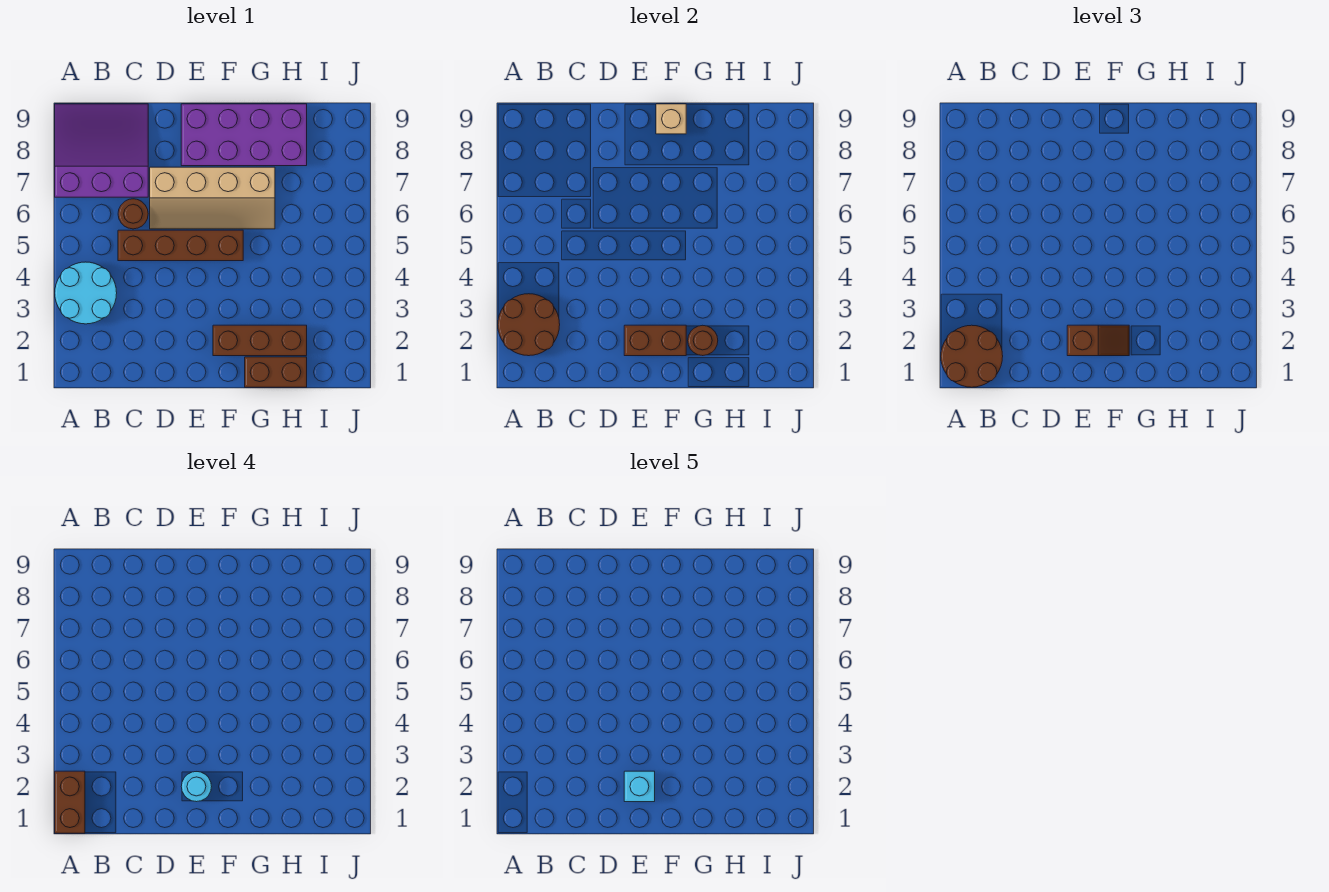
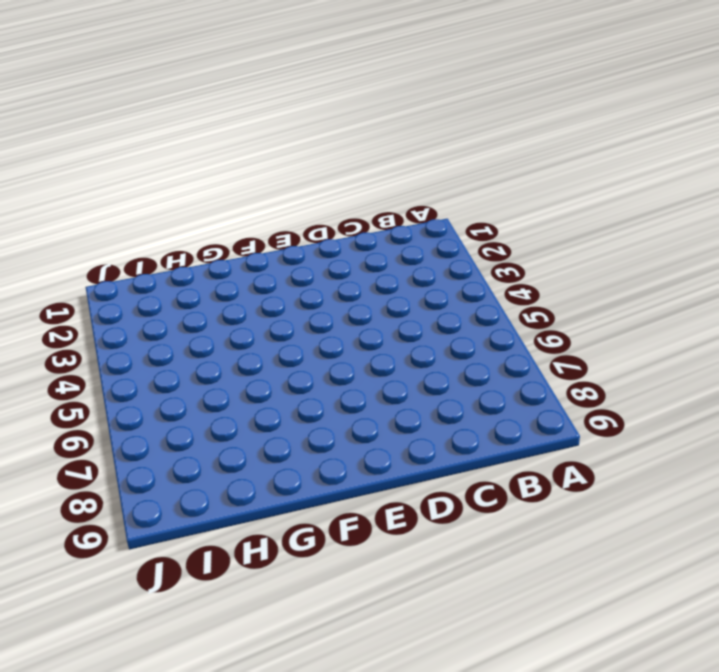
none -> cyan round brick A3:B4 level 1
none -> purple slope A7:C9 level 1 top 7
none -> brown brick C5:F5 level 1

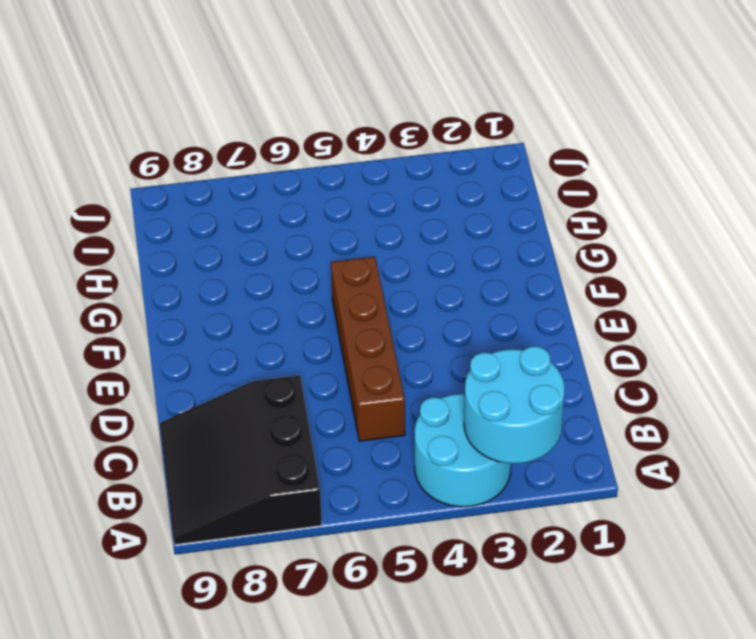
cyan round brick A2:B3 level 2 -> brown round brick A2:B3 level 2
black slope A7:C9 level 1 top 7 -> purple slope A7:C9 level 1 top 7
none -> brown round brick C6 level 1
none -> tan slope D6:G7 level 1 top 7
none -> purple brick E8:H9 level 1

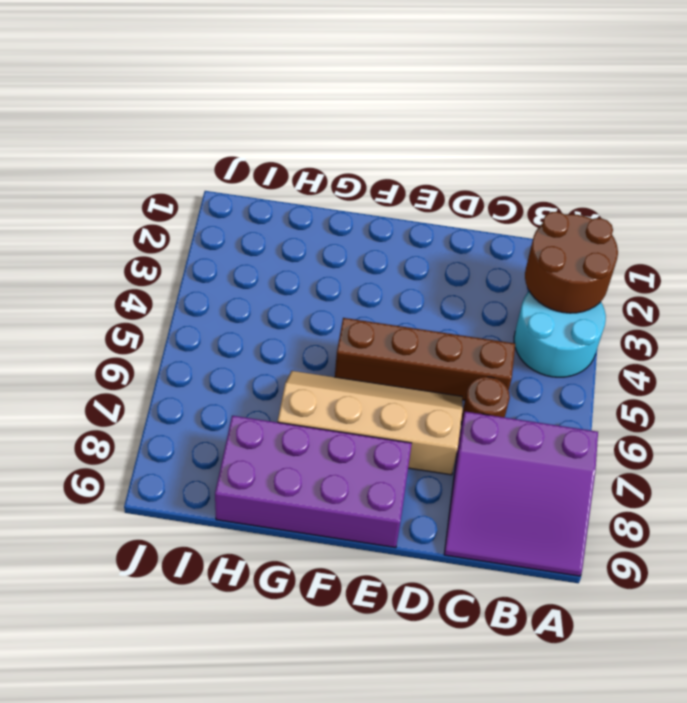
none -> brown brick F2:H2 level 1
none -> brown brick G1:H1 level 1
none -> brown brick E2:F2 level 2

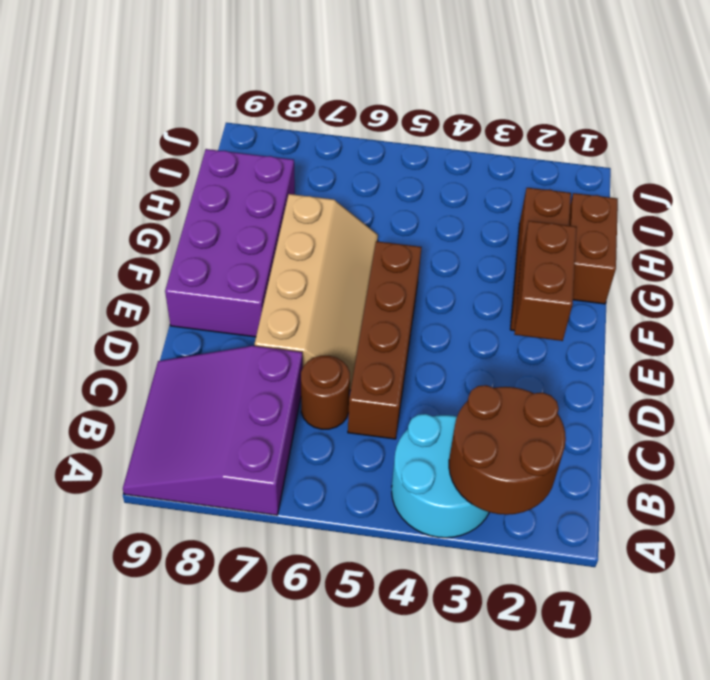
none -> tan brick F9 level 2
none -> brown round brick G2 level 2
none -> brown round brick A1:B2 level 3

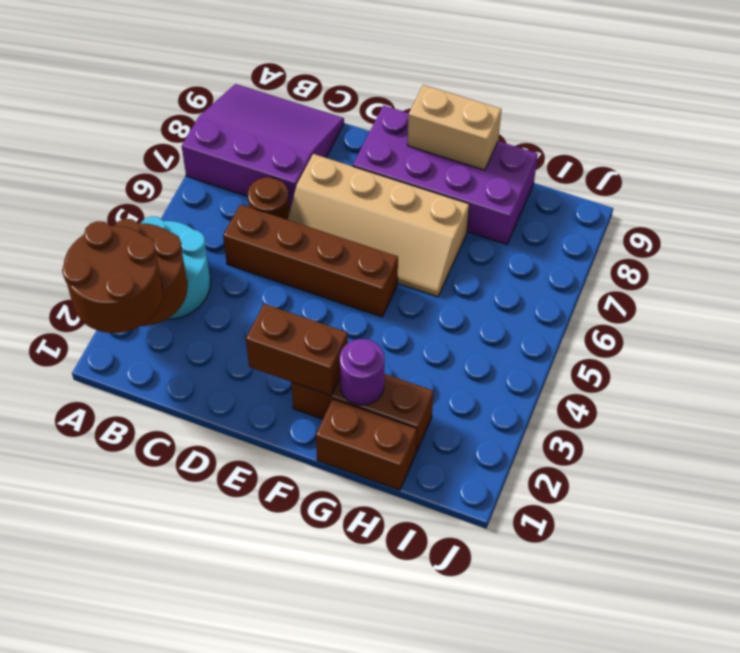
tan brick F9:G9 level 2 -> tan brick F9 level 2
purple round brick G2 level 2 -> brown round brick G2 level 2
none -> brown slope E2:F2 level 3 top E
none -> brown brick A1:A2 level 4
none -> cyan round brick E2 level 4

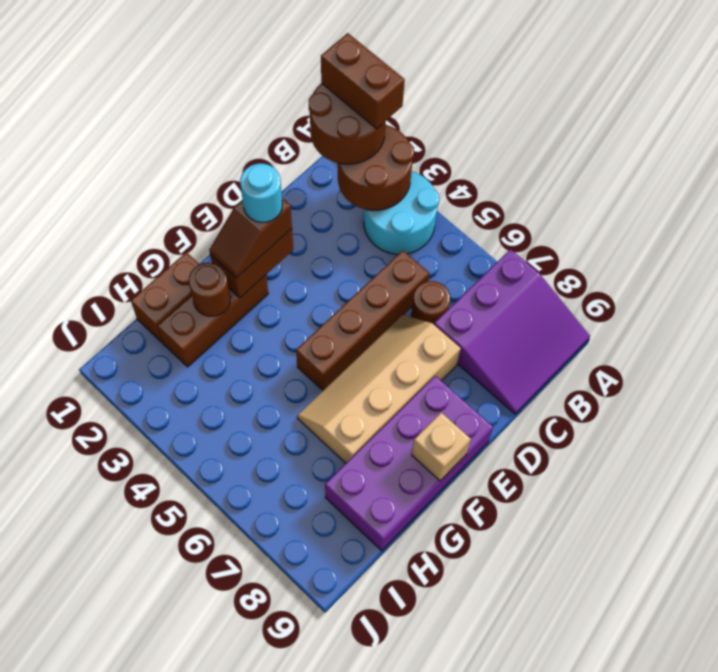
none -> cyan brick E2 level 5

